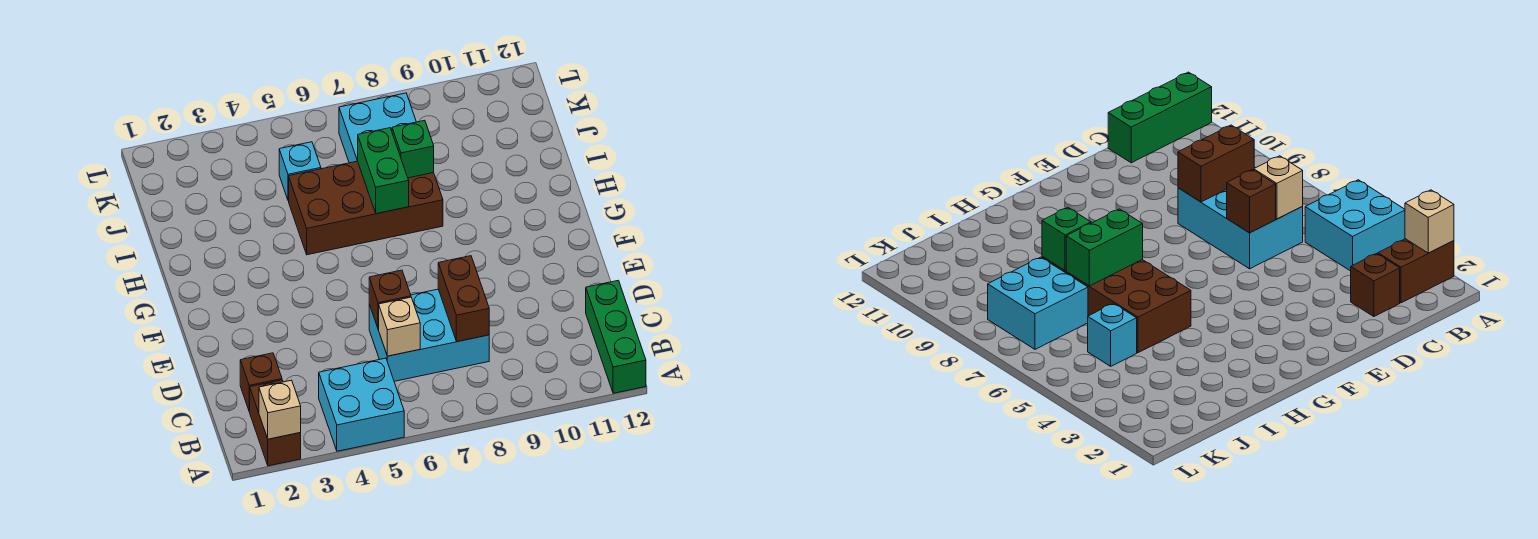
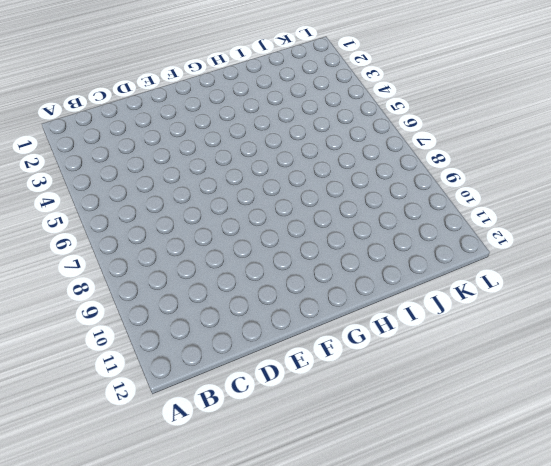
none -> brown brick A2:B2 level 1
none -> cyan brick A4:B5 level 1
none -> green brick A12:C12 level 1

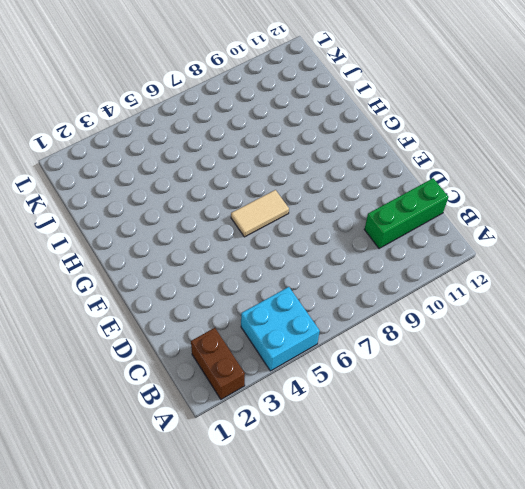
green brick C10:C12 level 1 -> green brick A12:C12 level 1
tan tile F6:F7 level 1 -> none
none -> brown brick C2 level 1
none -> cyan brick C6:D8 level 1
none -> brown brick H5:I8 level 1

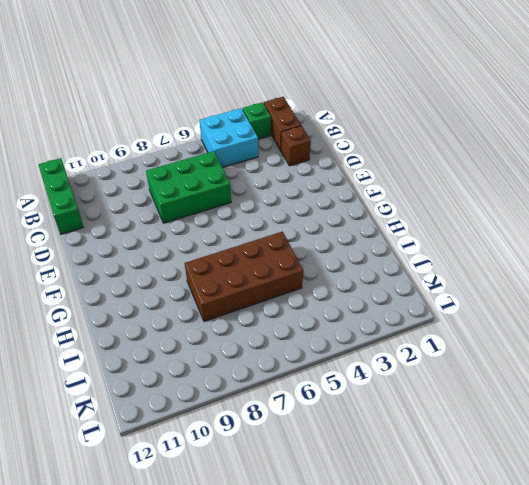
green brick A3 level 1 -> green brick I8 level 2
green brick C6:D8 level 1 -> cyan brick C6:D8 level 1
none -> cyan brick J5 level 1
none -> cyan brick J7:K8 level 1
none -> tan brick A2 level 2

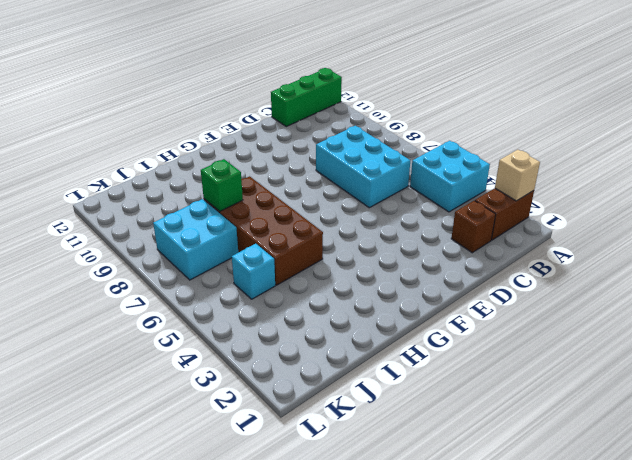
none -> tan brick C6 level 2
none -> brown brick C8:D8 level 2
none -> brown brick D6 level 2

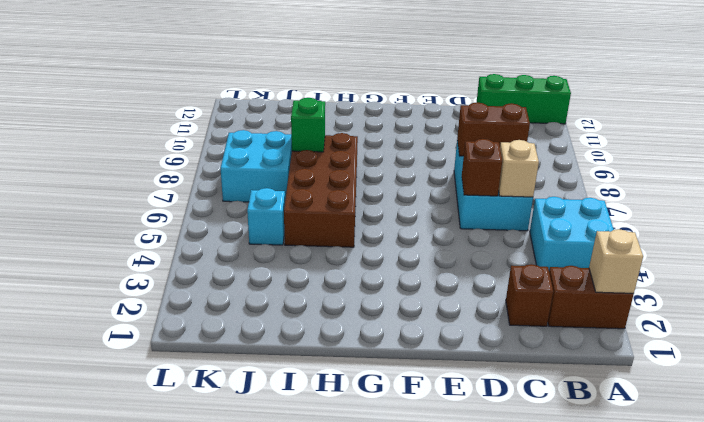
none -> green brick H7:I7 level 2

